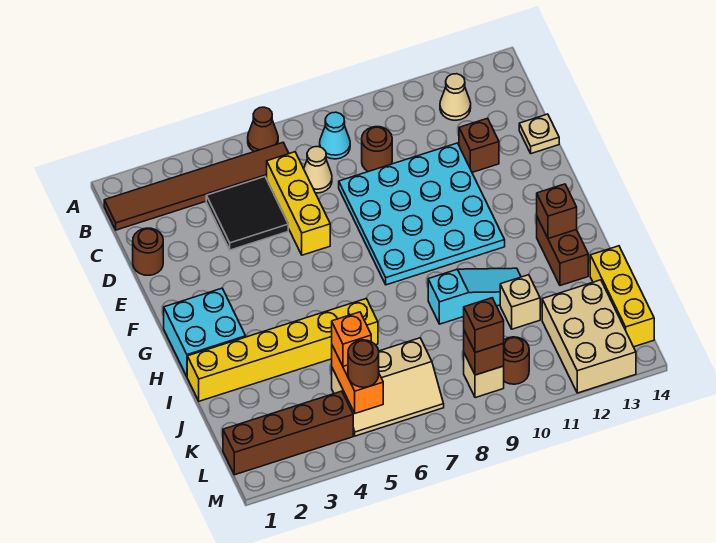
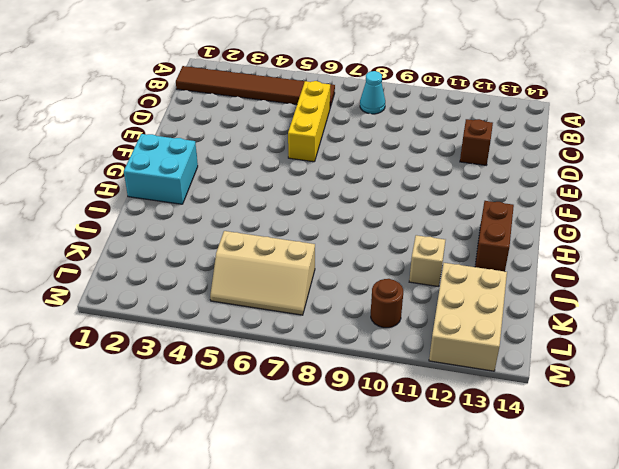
none -> brown cone A6 level 1
none -> tan cone B12 level 1
none -> black tile C4:D5 level 1

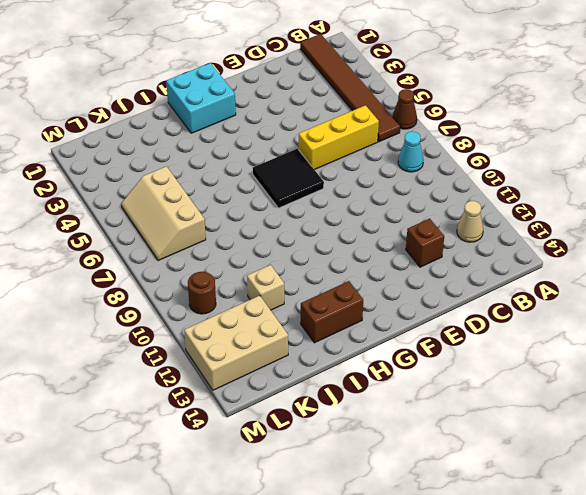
black tile F6:G7 level 1 -> black tile C4:D5 level 1
none -> tan cone C7 level 1
none -> brown round brick C9 level 1
none -> brown round brick D1 level 1

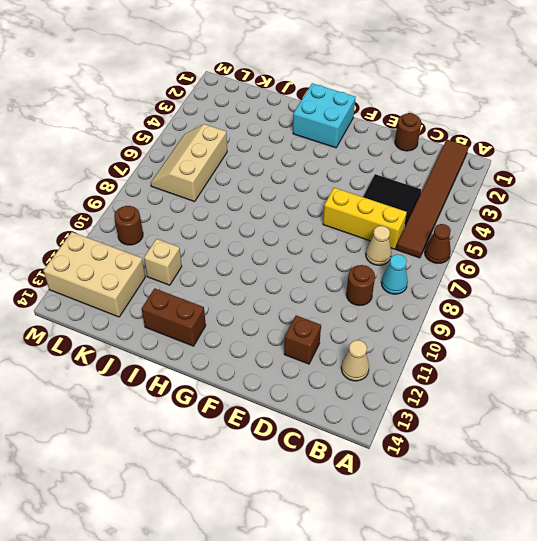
none -> cyan plate D8:G11 level 1
none -> tan plate D14 level 1
none -> yellow brick I1:I6 level 1

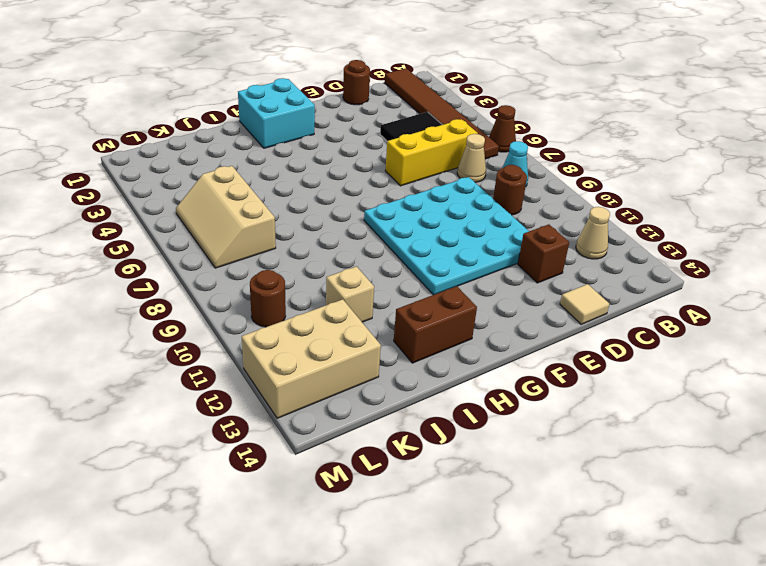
tan tile D14 level 1 -> tan plate D14 level 1
none -> yellow brick I1:I6 level 1
none -> cyan slope I9:I11 level 1 top 9
none -> yellow brick J14:L14 level 1

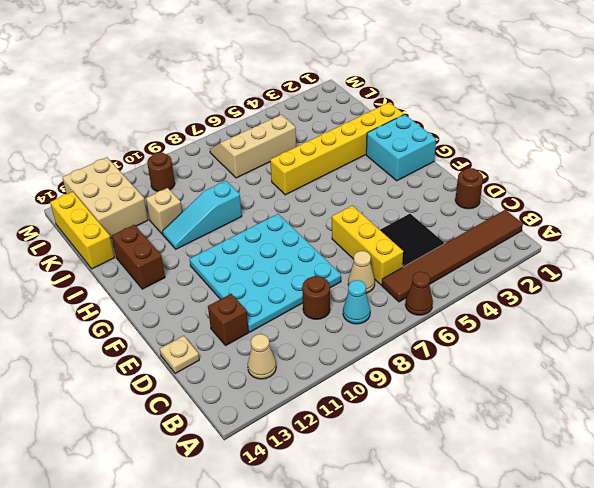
none -> brown brick L1:L4 level 1
none -> tan brick L9 level 1
none -> brown brick H13 level 2

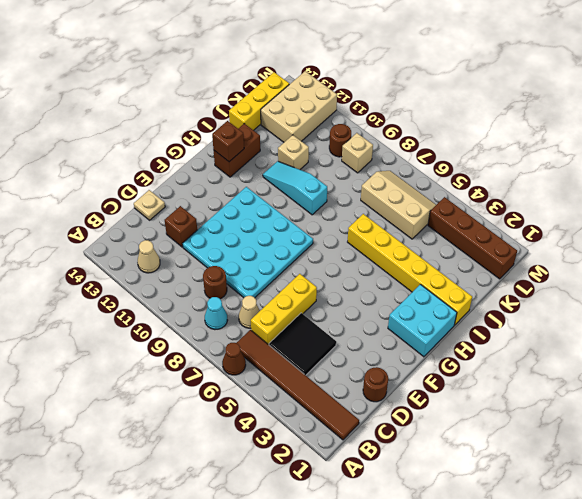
none -> orange brick K5:L5 level 2
none -> brown brick L9 level 2
none -> orange brick K5 level 3

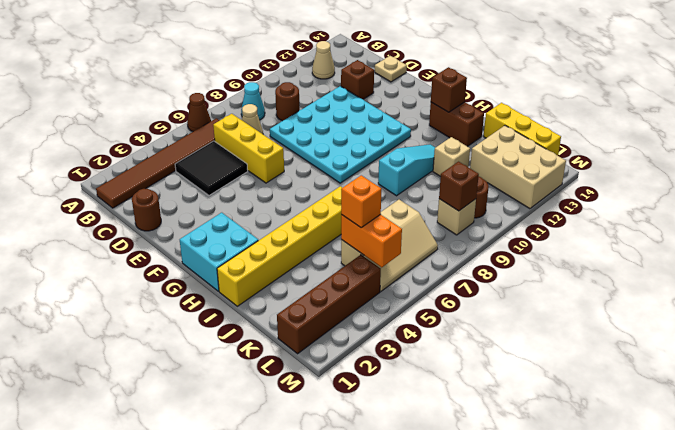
none -> brown round brick L5 level 3
none -> brown brick L9 level 3

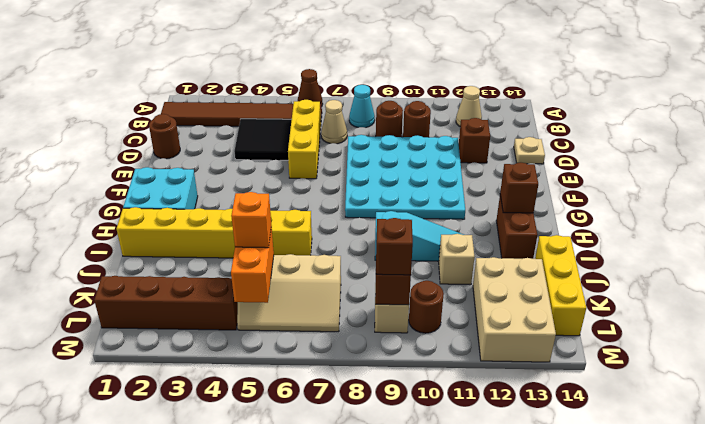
brown round brick C10 level 1 -> brown round brick L5 level 3

